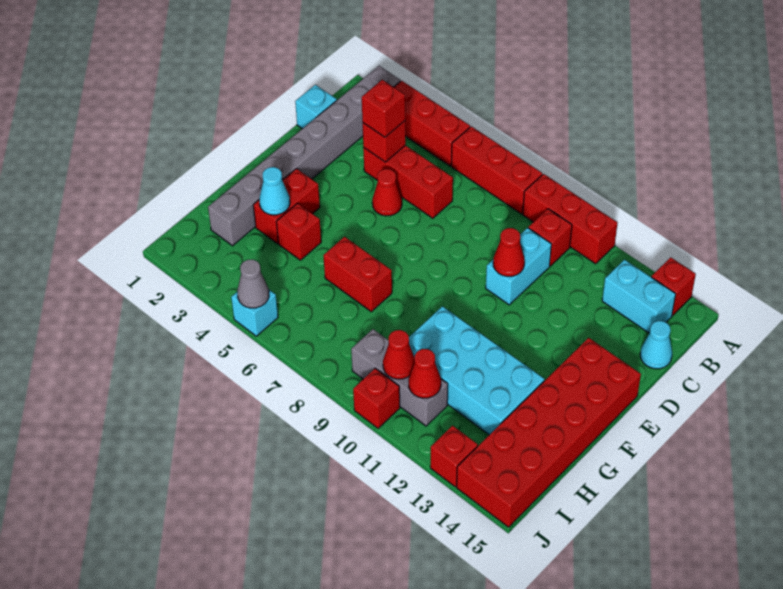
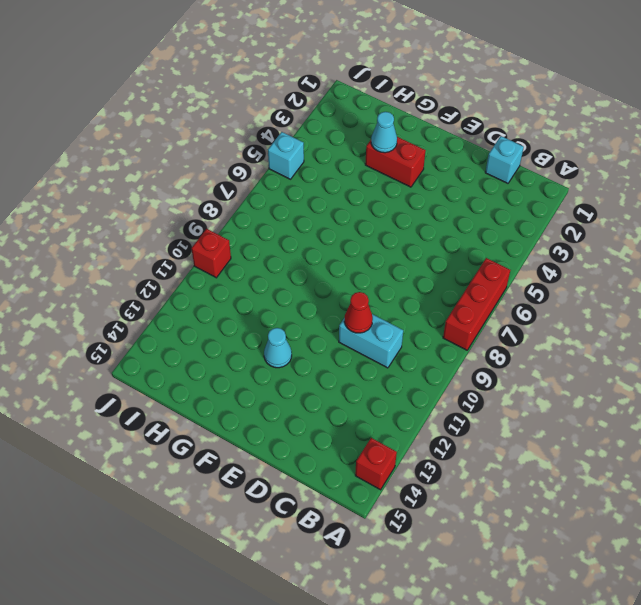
cyan cone F12 level 1 -> cyan cone C15 level 1
none -> grey brick A2:H2 level 1
none -> red brick A3:A5 level 1
none -> red brick A9:A11 level 1

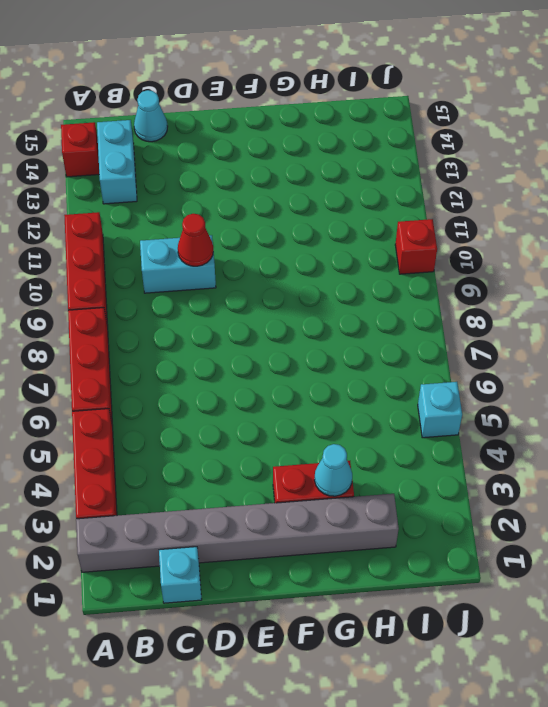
none -> red brick B10 level 1
none -> red brick C4:C6 level 1
none -> red cone D5 level 1

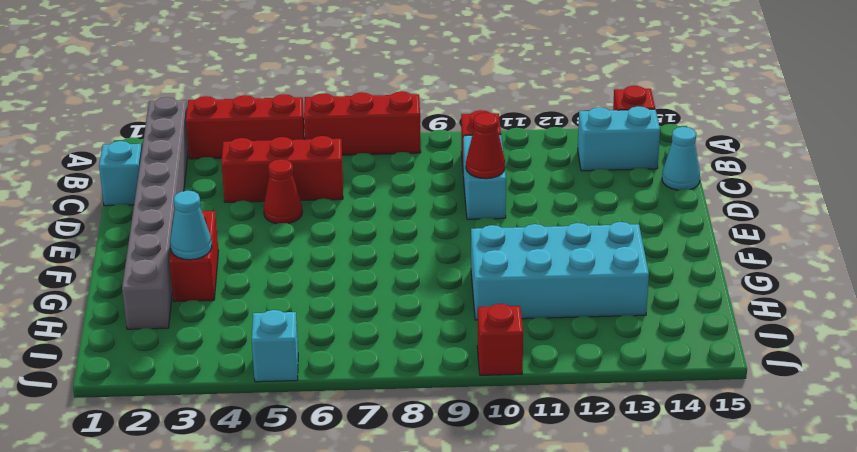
none -> red brick A9:A11 level 1
none -> red brick E14:J15 level 1
none -> red brick G4 level 1

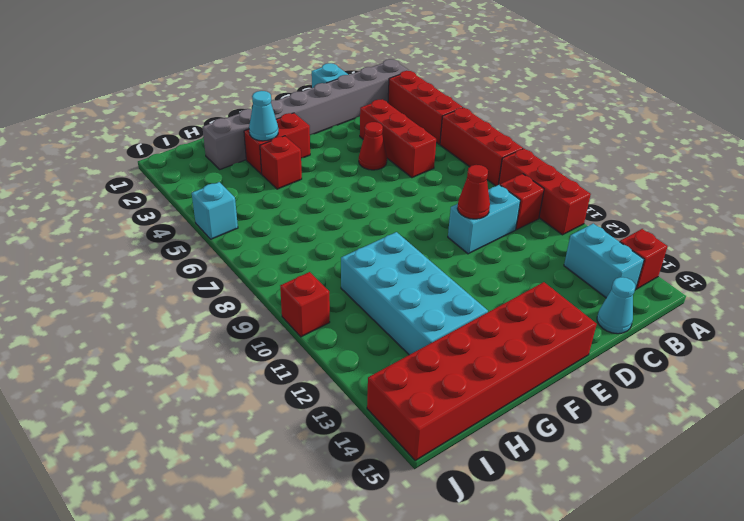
none -> red brick G6:G7 level 1
none -> grey brick I9:I11 level 1
none -> red brick J13 level 1

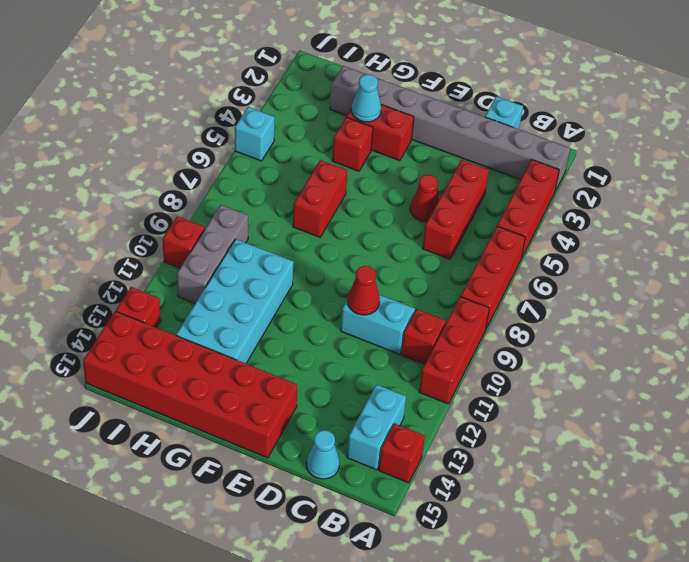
none -> red brick C4 level 2
none -> red cone I10 level 2
none -> red cone I11 level 2

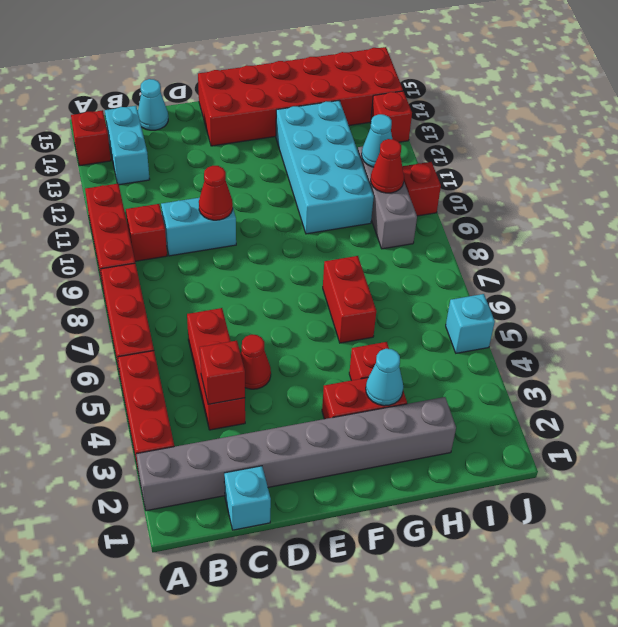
cyan cone I11 level 2 -> red cone I11 level 2
none -> grey cone J5 level 2
none -> red brick C4 level 3

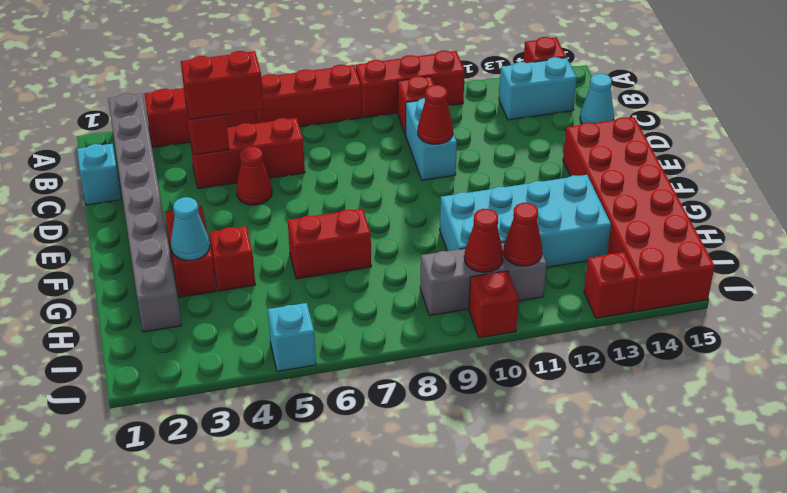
red brick C4:C5 level 3 -> red brick C4 level 3
none -> grey cone J5 level 2

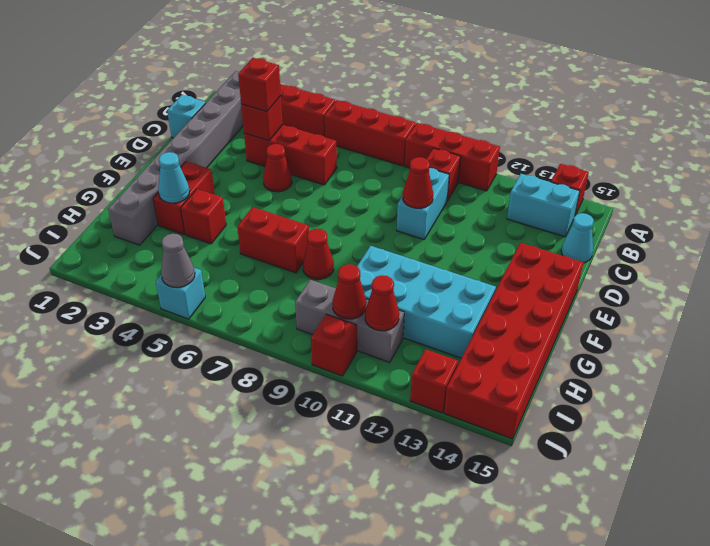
red cone G8 level 1 -> none

